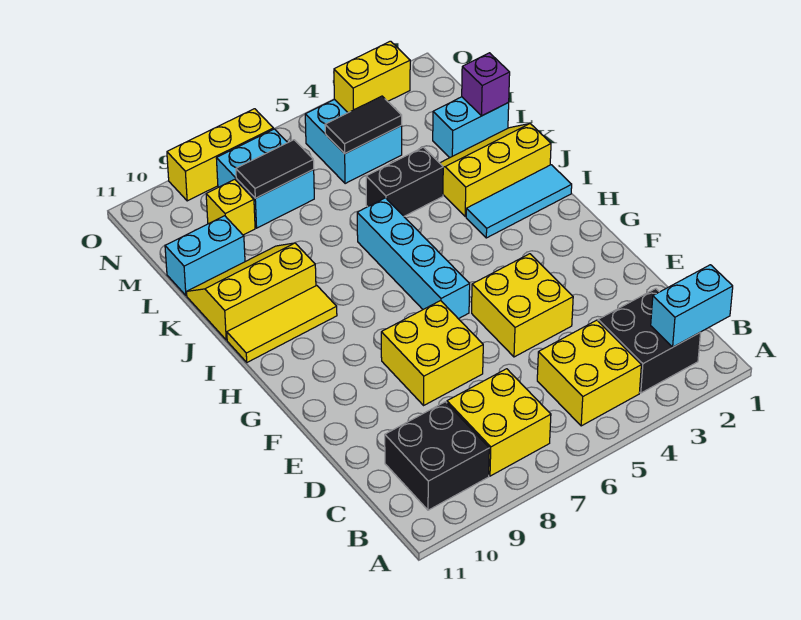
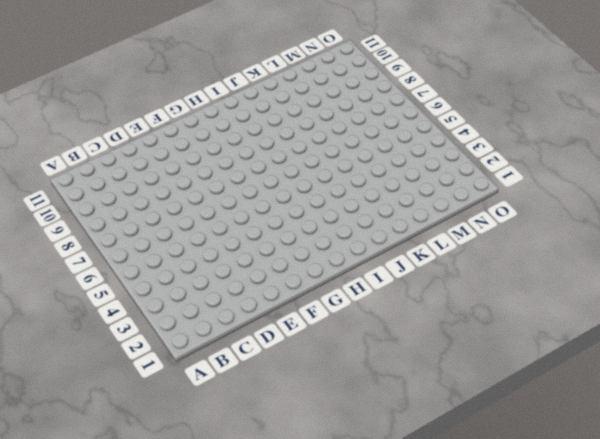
none -> black brick B2:C3 level 1
none -> yellow brick B4:C5 level 1
none -> yellow brick B7:C8 level 1

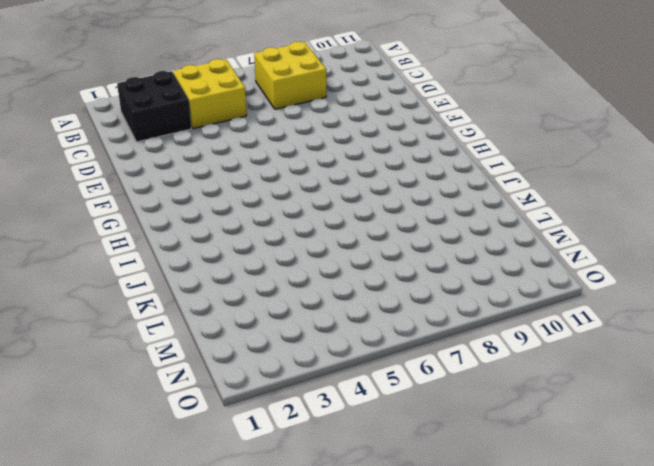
none -> black brick B9:C10 level 1
none -> yellow brick E4:F5 level 1
none -> yellow brick E7:F8 level 1

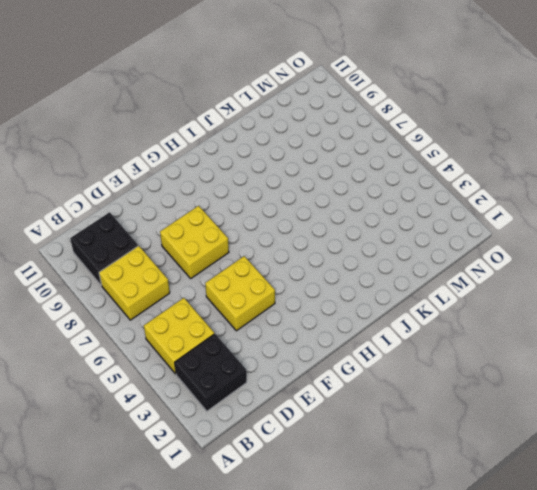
none -> cyan brick G6:J6 level 1
none -> cyan tile I1:I3 level 1
none -> yellow tile I9:I11 level 1

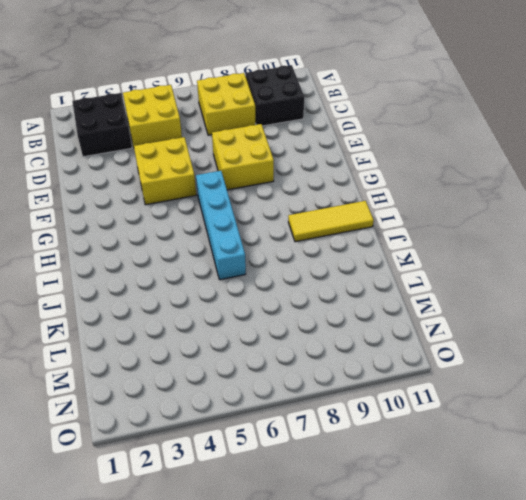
none -> cyan tile I1:I3 level 1
none -> yellow slope J1:K3 level 1 top J
none -> yellow slope J9:K11 level 1 top J

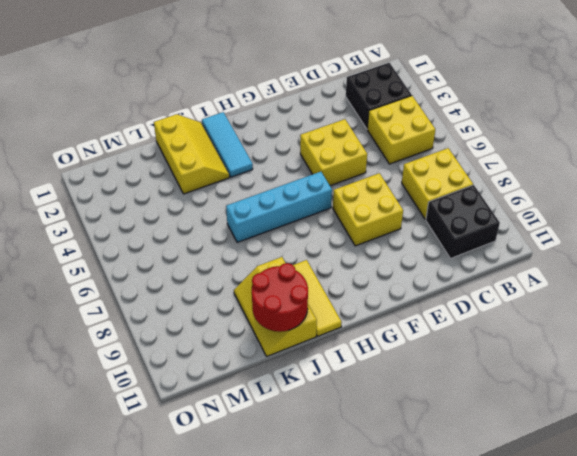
yellow slope J1:K3 level 1 top K -> yellow slope J1:K3 level 1 top J
red round brick J10:K11 level 2 -> none
none -> black brick K4:K5 level 1
none -> cyan brick L1:L2 level 1
none -> cyan brick L10:L11 level 1

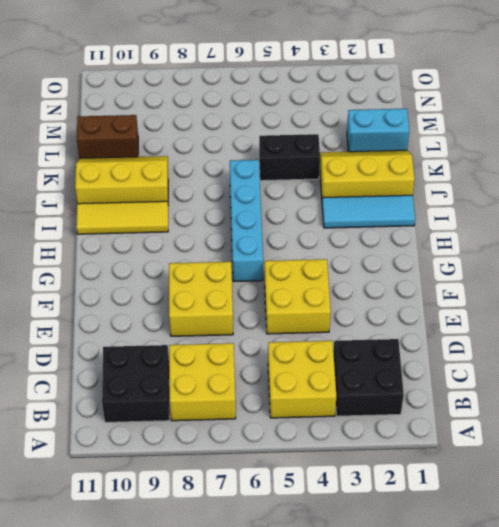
brown brick L10:L11 level 1 -> cyan brick L10:L11 level 1
none -> cyan brick M4:N5 level 1
none -> cyan brick M7:N8 level 1
none -> yellow brick M9 level 1

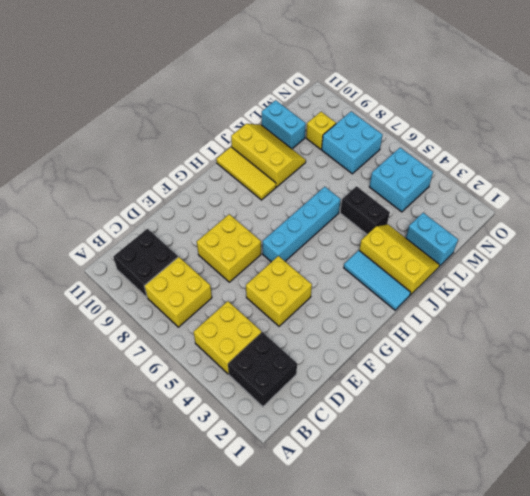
none -> yellow brick O7:O9 level 1
none -> cyan brick B1:B2 level 2
none -> purple brick L1 level 2

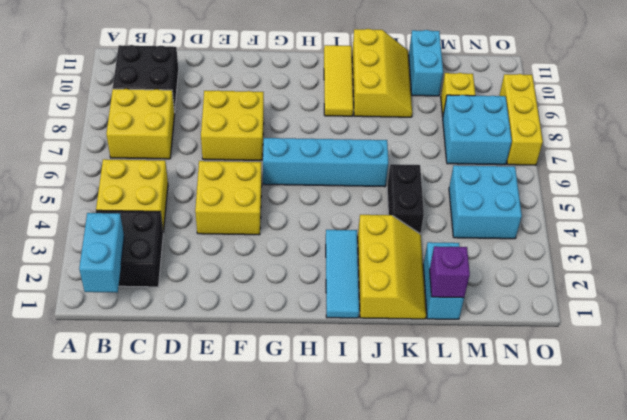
none -> black tile M4:M5 level 2
none -> black tile M7:M8 level 2
none -> yellow brick N3:N4 level 2

